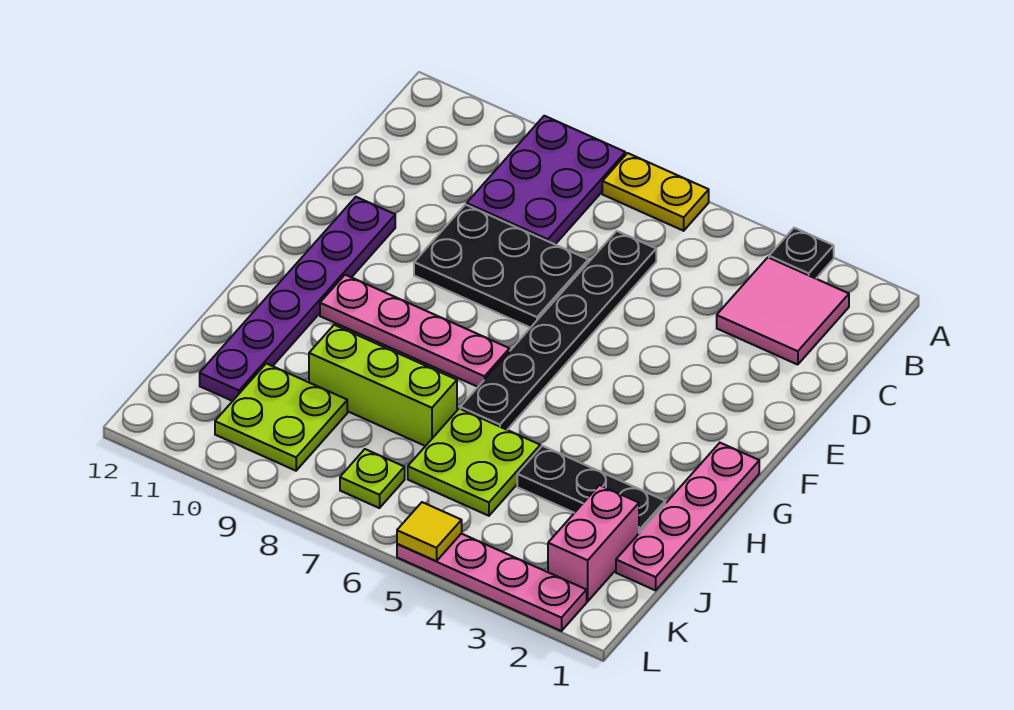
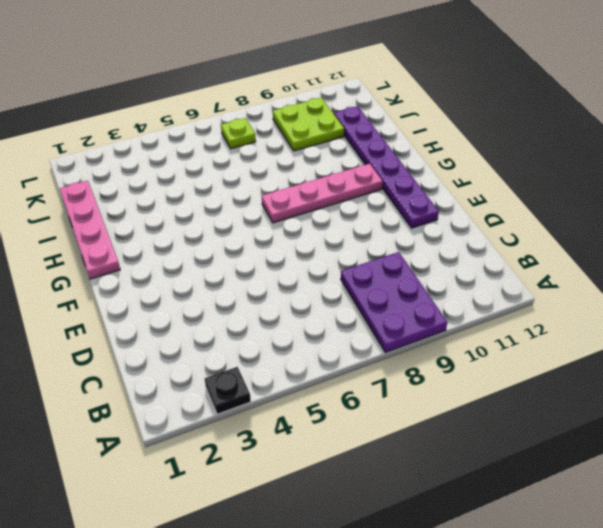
none -> yellow plate A6:A7 level 1
none -> pink tile B2:C3 level 1
none -> black plate C6:H6 level 1

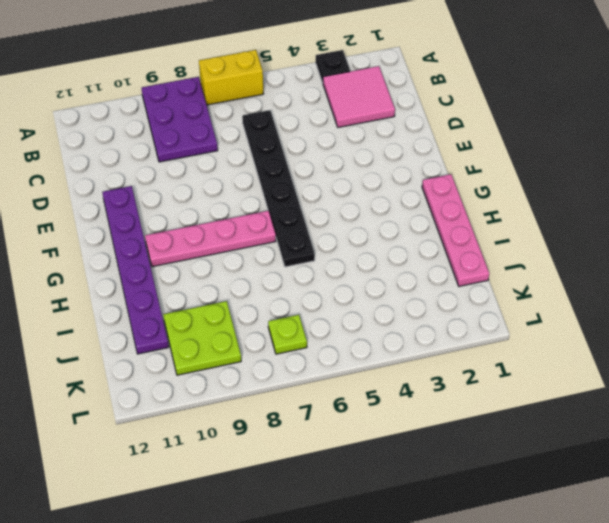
yellow brick A6:A7 level 1 -> yellow plate A6:A7 level 1
none -> black plate D7:E9 level 1
none -> black plate I2:I4 level 1
none -> lime plate I5:J6 level 1

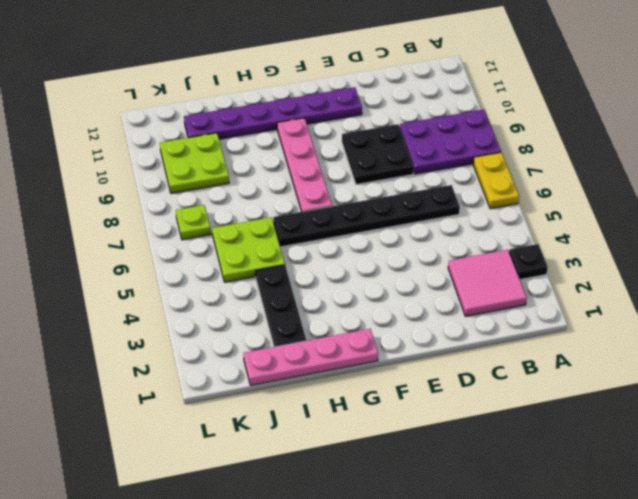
black plate D8:E9 level 1 -> black plate D7:E9 level 1
none -> lime brick I7:I9 level 1
none -> pink brick J2:K2 level 1
none -> pink plate L2:L5 level 1

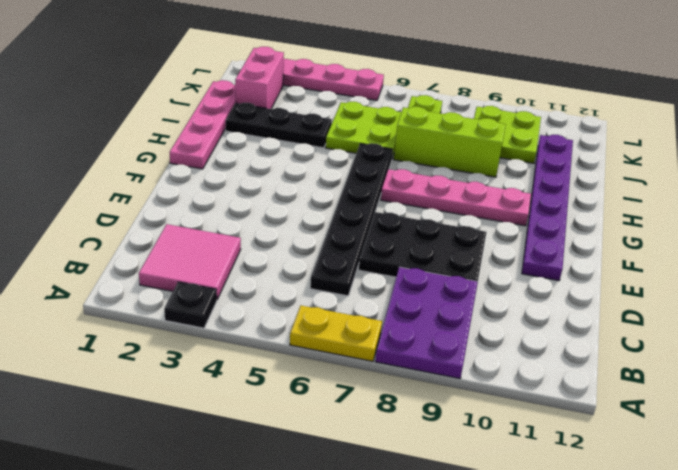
none -> yellow tile L5 level 2

